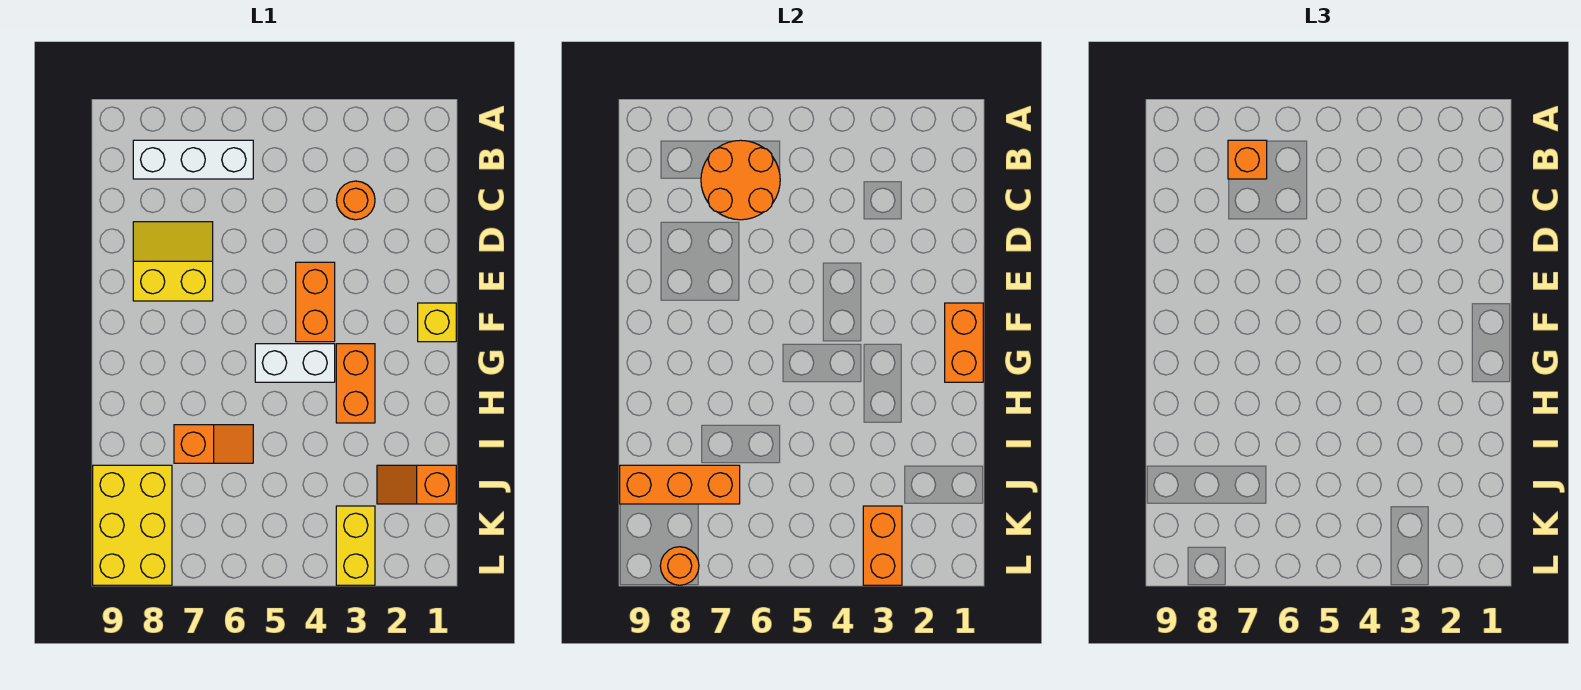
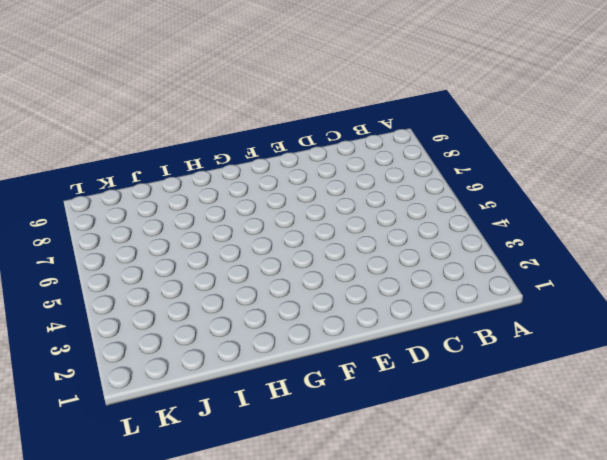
none -> white brick B6:B8 level 1
none -> orange round brick C3 level 1
none -> yellow slope D7:E8 level 1 top E

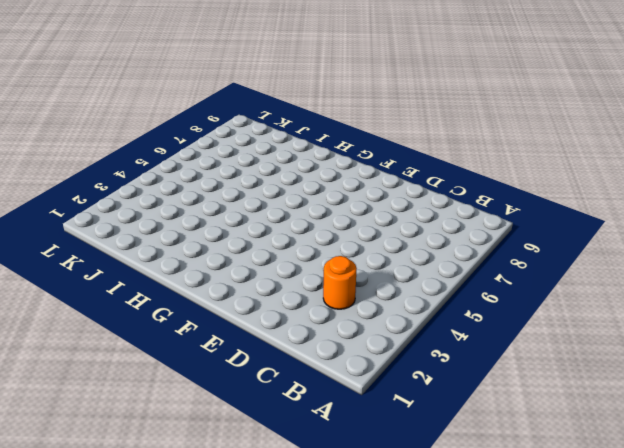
none -> white brick B6:B8 level 1
none -> yellow slope D7:E8 level 1 top E
none -> orange brick E4:F4 level 1

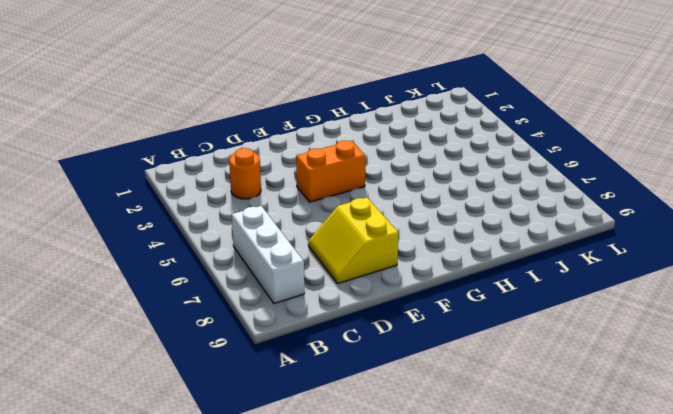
none -> yellow brick F1 level 1
none -> orange brick G3:H3 level 1
none -> white brick G4:G5 level 1

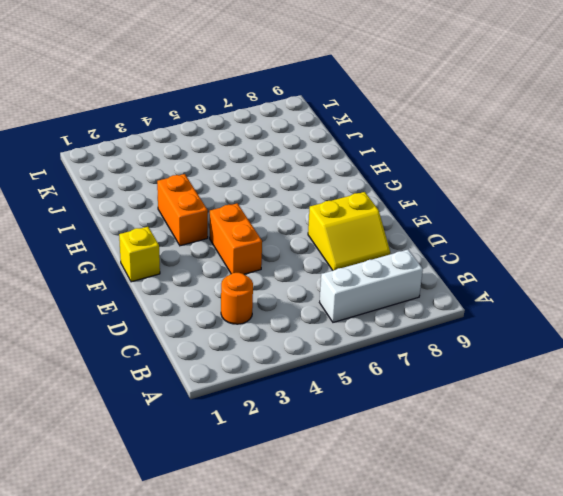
none -> white brick G4:G5 level 1
none -> orange slope I6:I7 level 1 top 7
none -> orange slope J1:J2 level 1 top 1

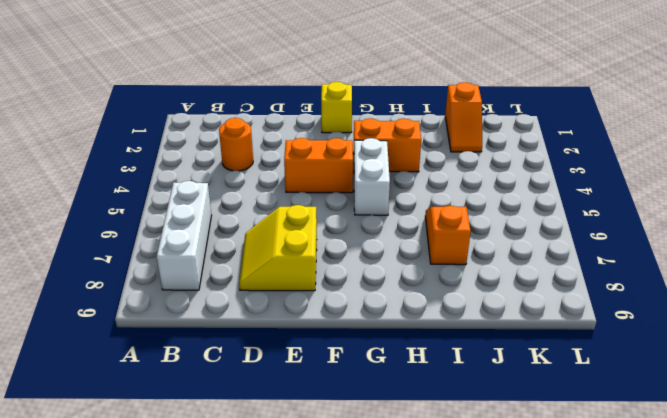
none -> yellow brick J8:L9 level 1
none -> yellow brick K3:L3 level 1
none -> orange round brick B6:C7 level 2

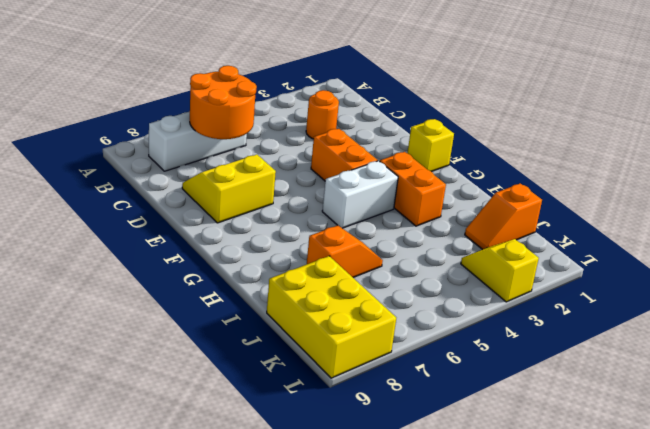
yellow slope K3:L3 level 1 top L -> yellow brick K3:L3 level 1
none -> orange brick F1:G1 level 2
none -> orange brick J7:J9 level 2
none -> orange brick K3:L3 level 2

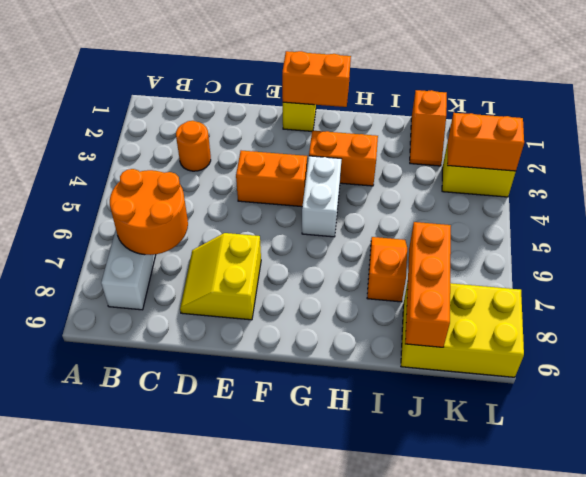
none -> orange round brick L8 level 2
none -> orange brick B7 level 3

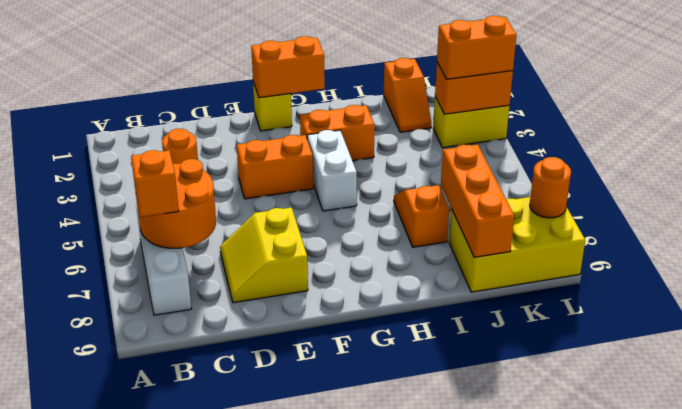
orange brick K3:L3 level 3 -> none

